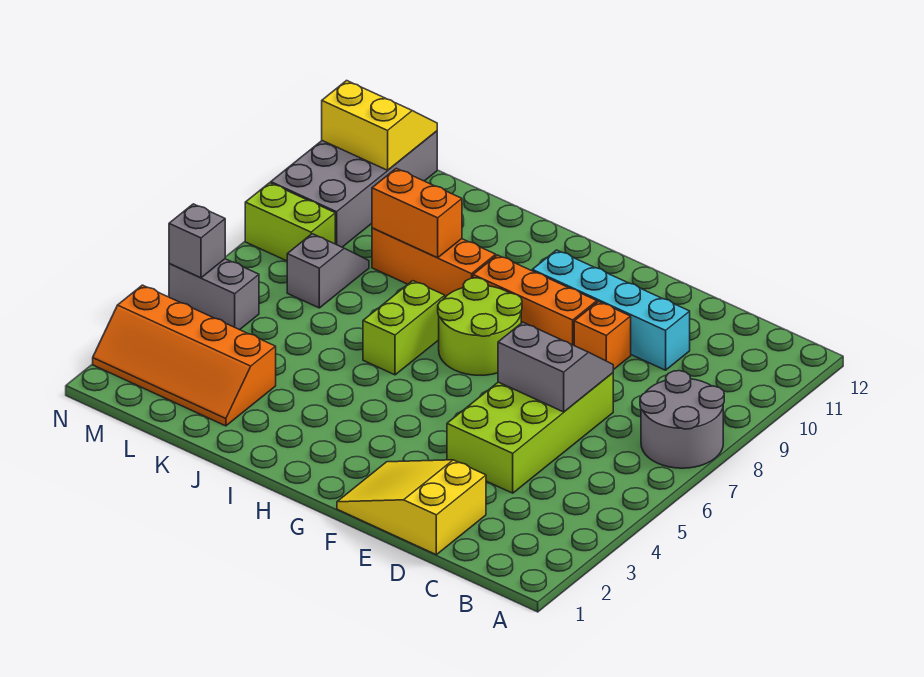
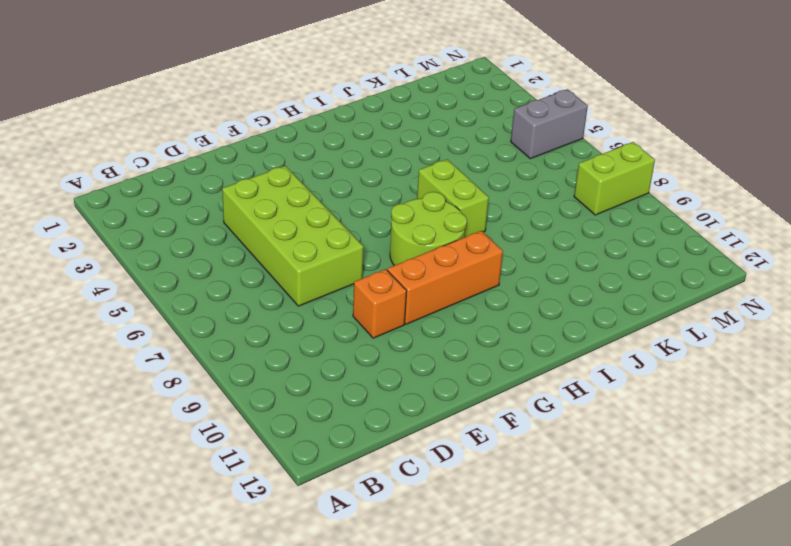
none -> grey round brick A7:B8 level 1
none -> yellow slope D1:F2 level 1 top D
none -> cyan brick D10:G10 level 1

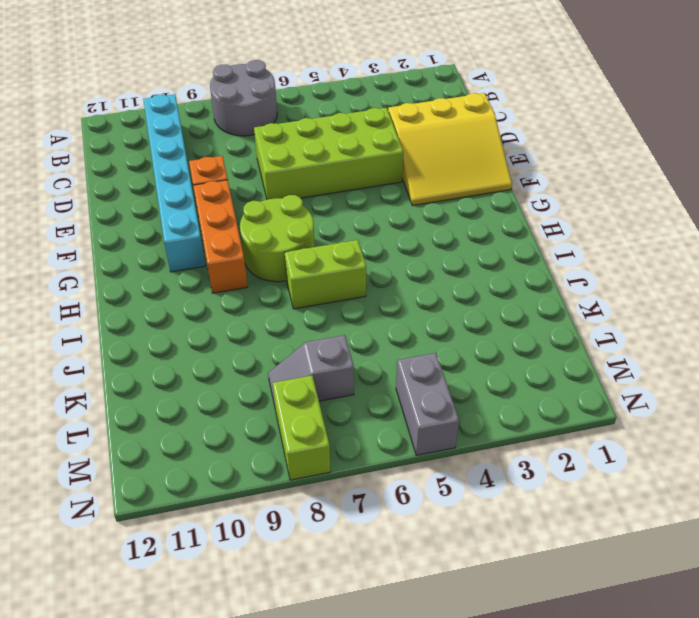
cyan brick B10:G10 level 1 -> cyan brick D10:G10 level 1
yellow slope D1:F3 level 1 top D -> yellow slope D1:F2 level 1 top D
none -> orange brick I9:K9 level 1
none -> orange slope K2:N3 level 1 top 3
none -> grey brick M9:N12 level 1

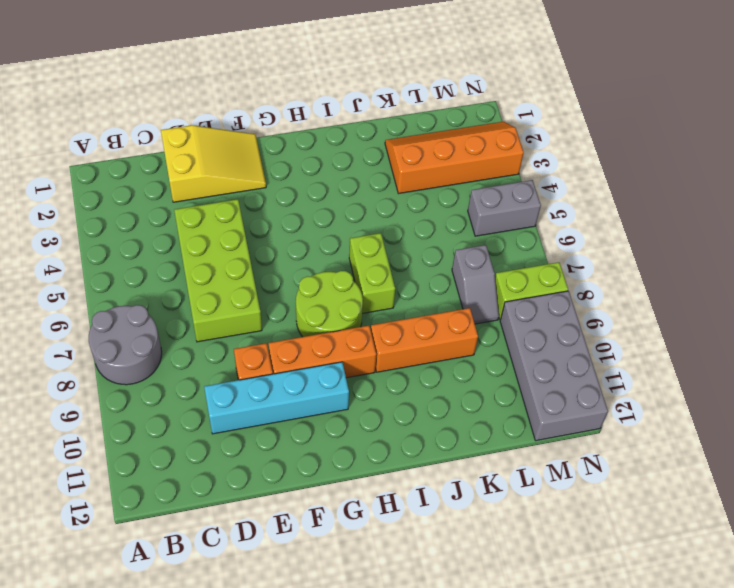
none -> grey slope D6:E7 level 2 top 6
none -> orange brick J9:K9 level 2
none -> yellow slope M11:N12 level 2 top 11

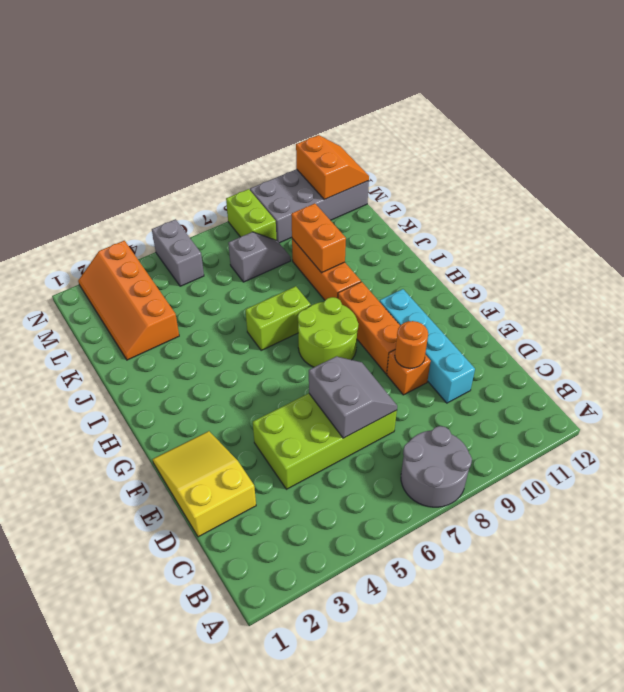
orange round brick E9 level 2 -> none
orange slope M11:N12 level 2 top 11 -> yellow slope M11:N12 level 2 top 11
none -> grey brick N5 level 2

